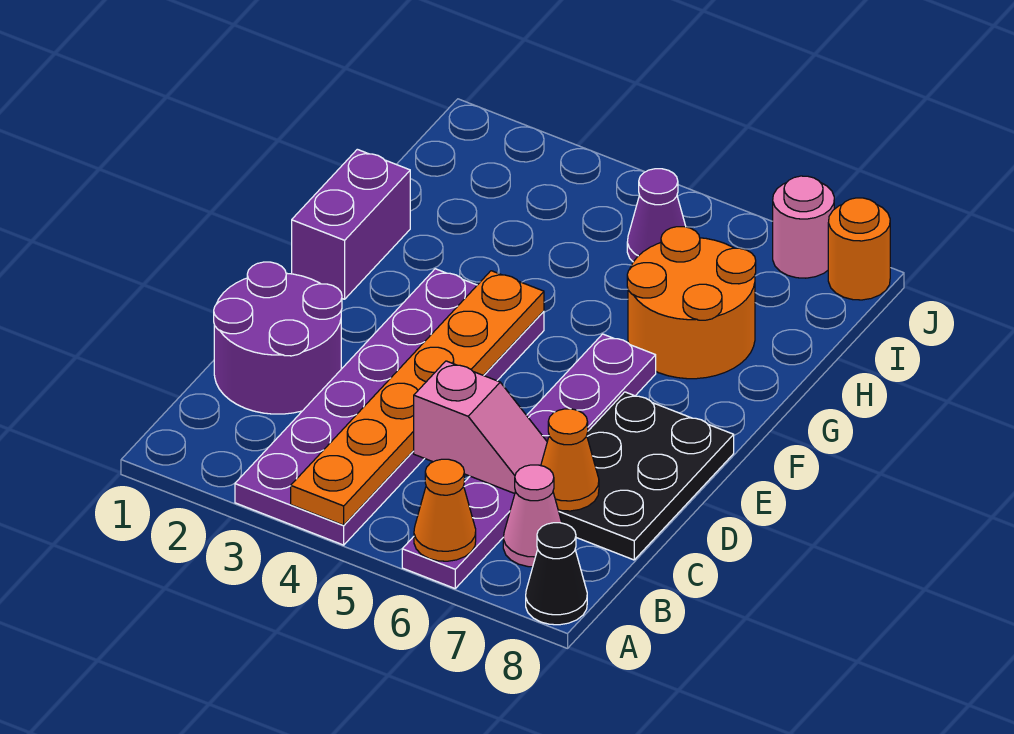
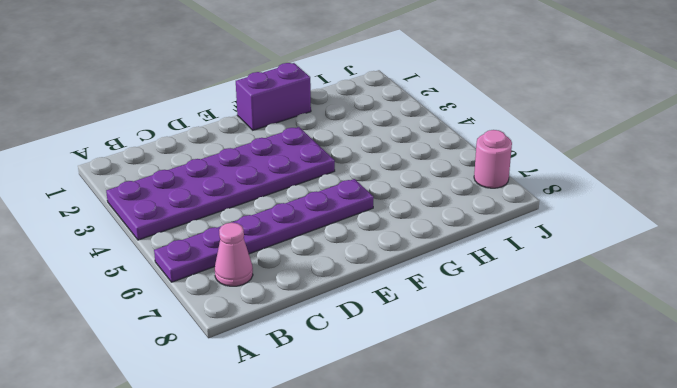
none -> black cone A8 level 1
none -> purple round brick C1:D2 level 1
none -> black plate C7:E8 level 1

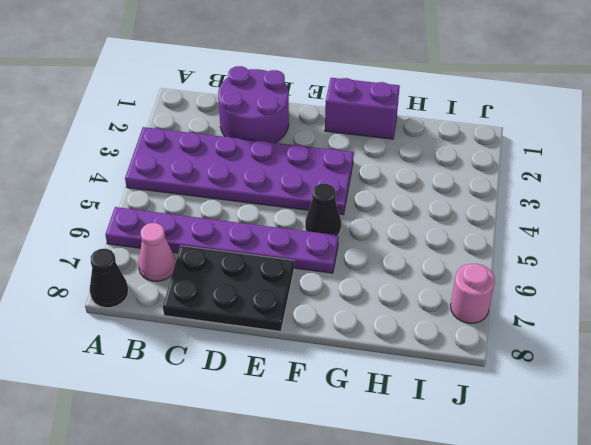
black cone F5 level 1 -> none
none -> orange round brick G6:H7 level 1
none -> purple cone I5 level 1
none -> orange round brick J8 level 1

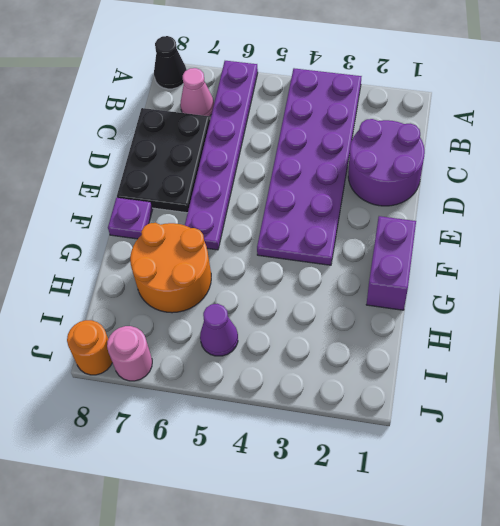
purple plate F8 level 1 -> none
none -> orange plate A4:F4 level 2
none -> orange cone A6 level 2
none -> pink slope C5:C6 level 2 top 5

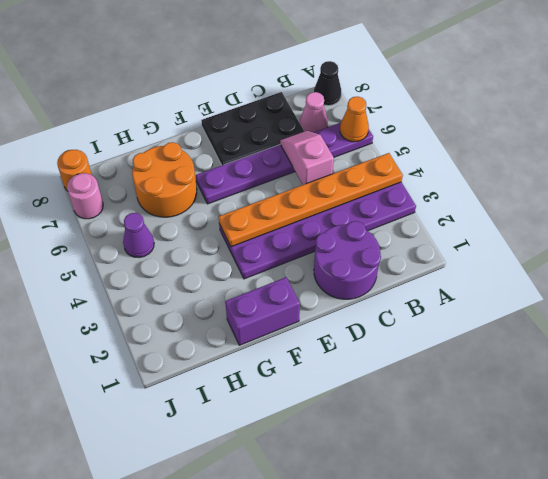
none -> orange cone C7 level 2

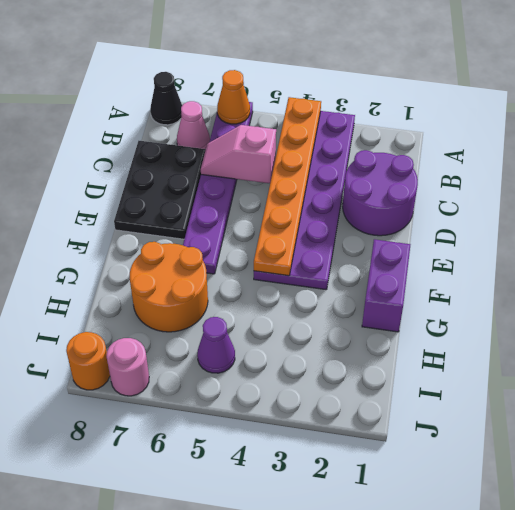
none -> orange cone C7 level 2

